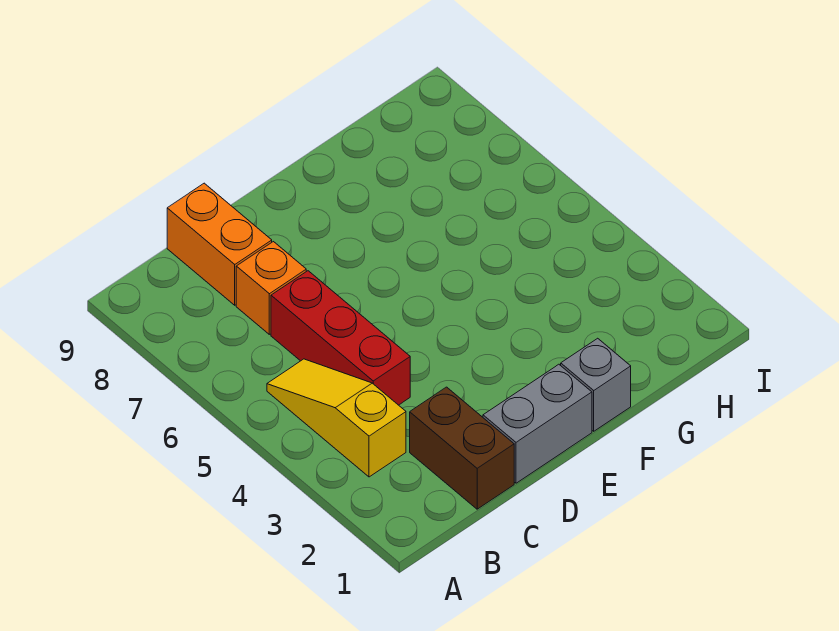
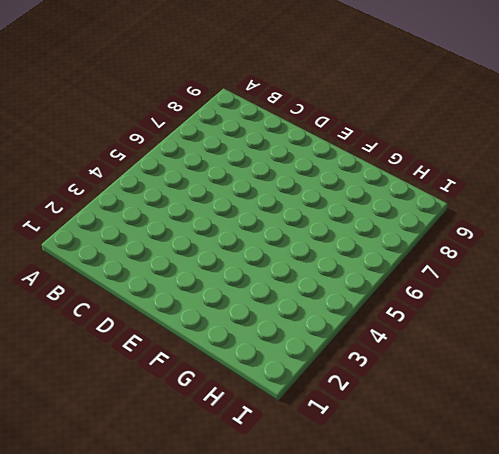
none -> yellow slope B3:B5 level 1 top 3
none -> brown brick C1:C2 level 1

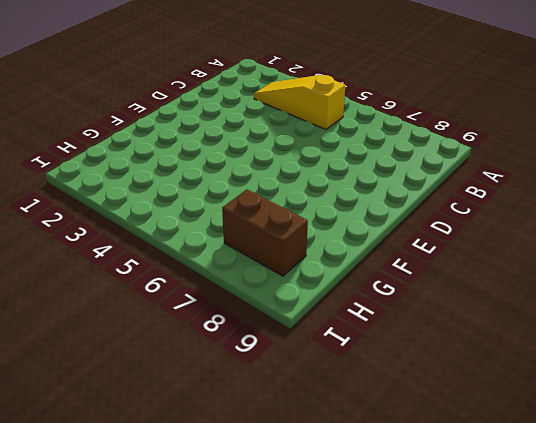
yellow slope B3:B5 level 1 top 5 -> yellow slope B3:B5 level 1 top 3
brown brick H7:H8 level 1 -> brown brick C1:C2 level 1
none -> red brick C4:C6 level 1
none -> orange brick C7 level 1

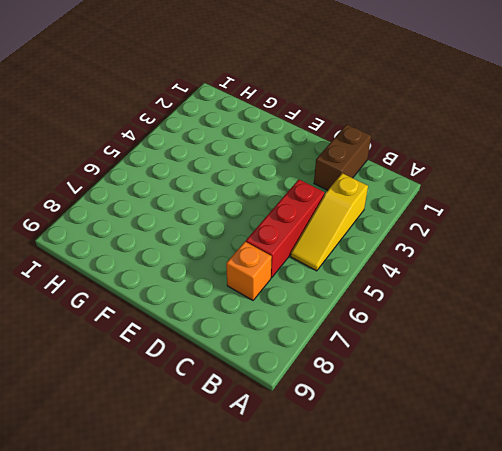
none -> orange brick C8:C9 level 1
none -> grey brick D1:E1 level 1

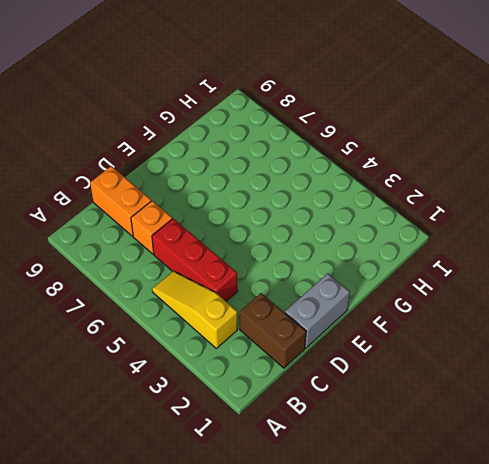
none -> grey brick F1 level 1

